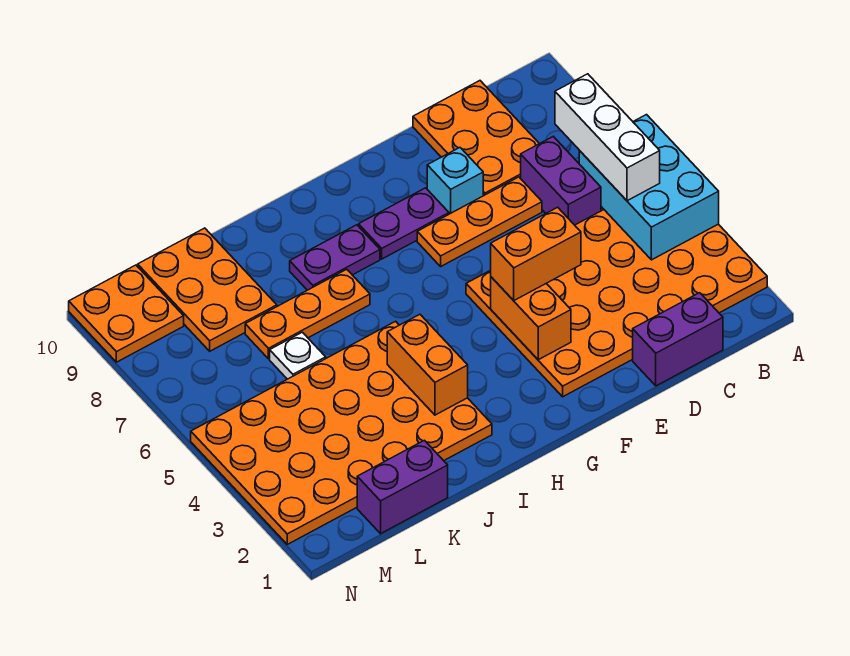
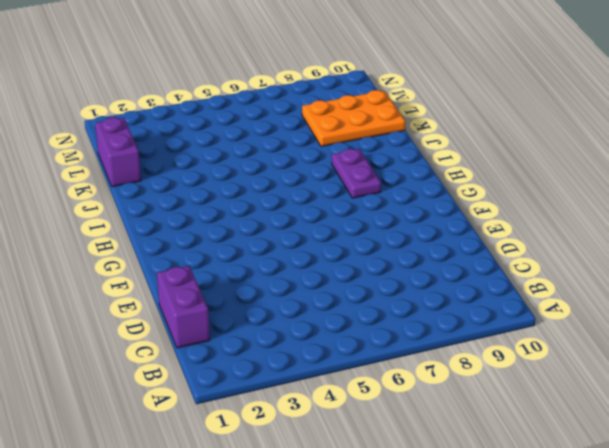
none -> orange plate A2:F5 level 1
none -> purple brick C6:C7 level 1
none -> orange plate C8:D10 level 1

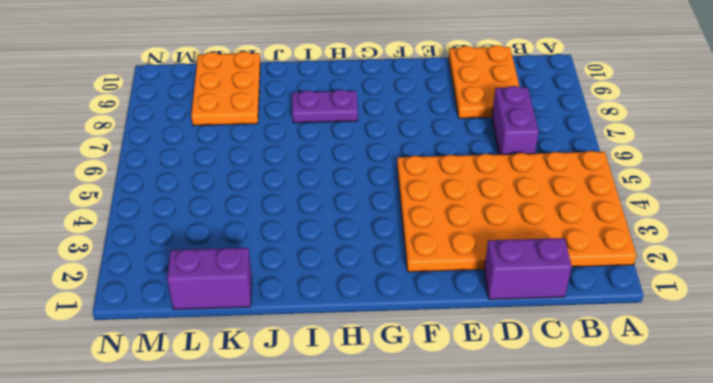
none -> orange plate D7:F7 level 1
none -> cyan brick E8 level 1
none -> purple plate F8:G8 level 1

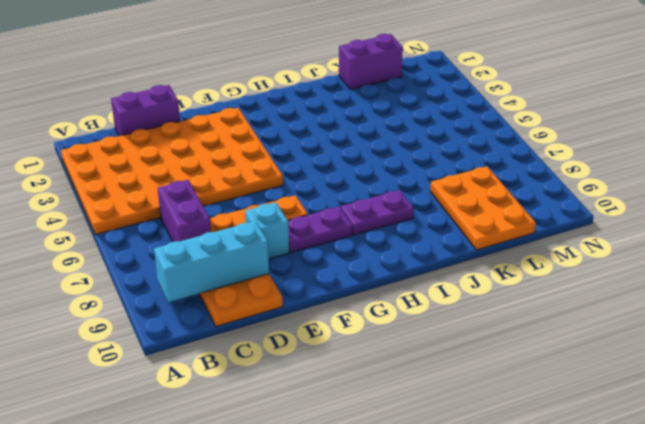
cyan brick B9:D9 level 2 -> none
none -> orange plate I2:N5 level 1
none -> orange plate I7:K7 level 1
none -> white plate K6 level 1

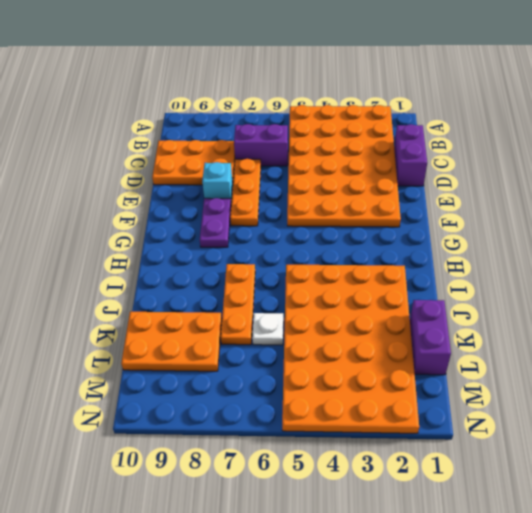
none -> purple plate H8:I8 level 1
none -> orange plate M9:N10 level 1
none -> cyan brick A4:B6 level 2

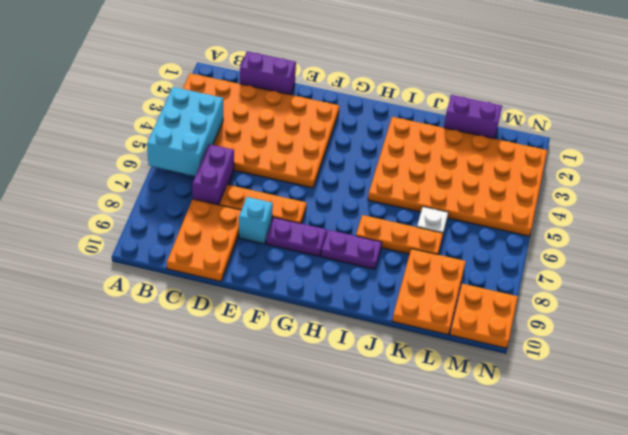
none -> orange brick F3:F4 level 2
none -> orange brick I3:I4 level 2
none -> white brick B5:B7 level 3

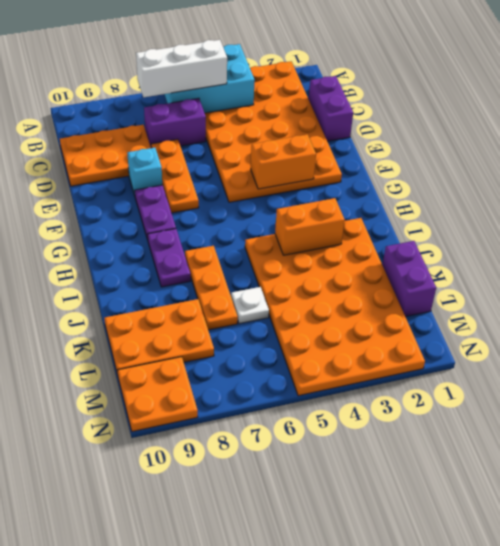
none -> orange brick E4:F4 level 3

